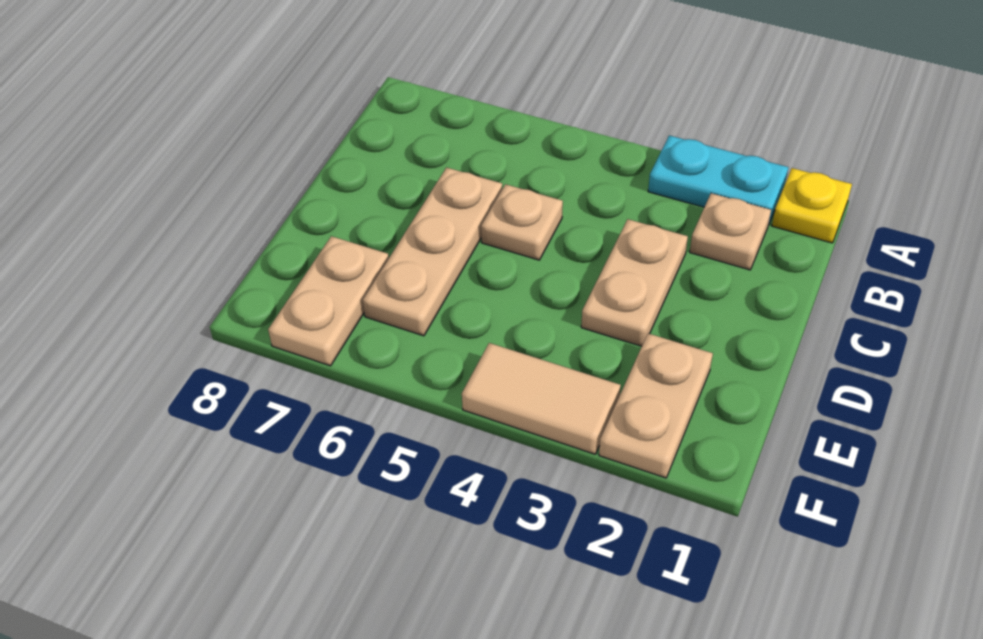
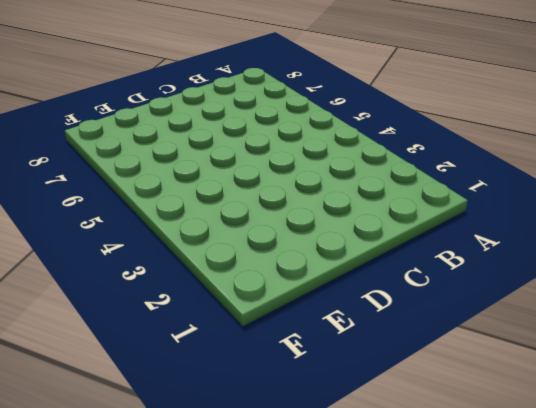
none -> yellow plate A1 level 1
none -> cyan plate A2:A3 level 1

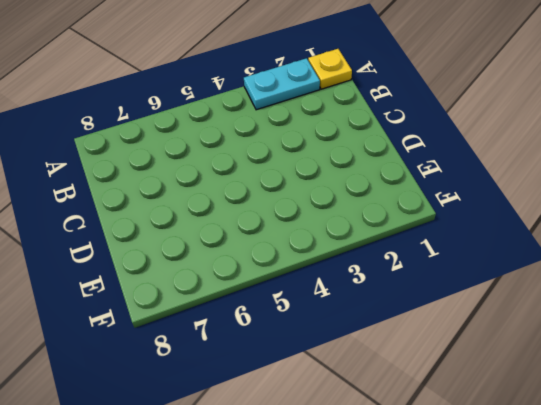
none -> tan plate B2 level 1
none -> tan plate C3:D3 level 1

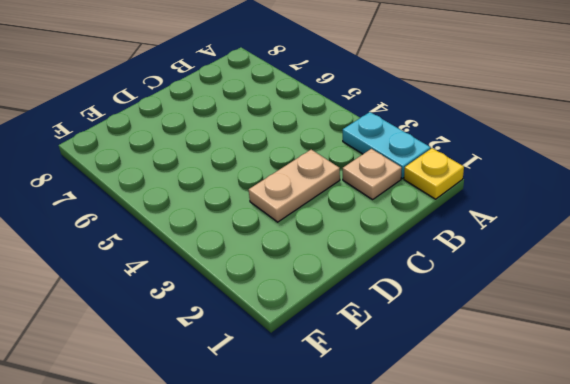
none -> tan plate C5 level 1
none -> tan plate C6:E6 level 1

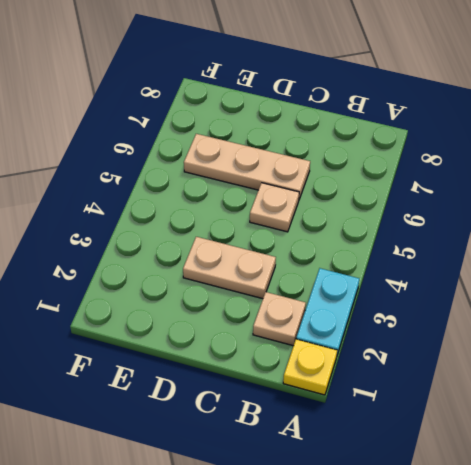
none -> tan plate E2:F2 level 1
none -> tan plate E7:F7 level 1

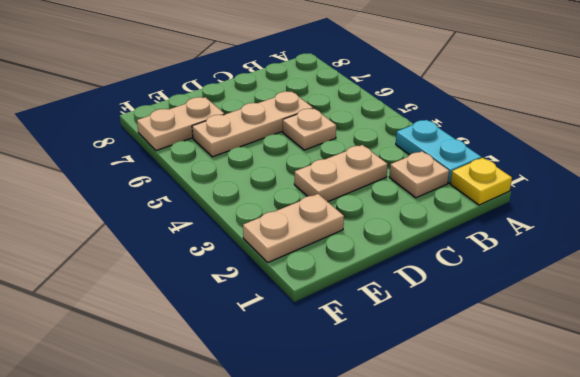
none -> tan tile F3:F4 level 1

